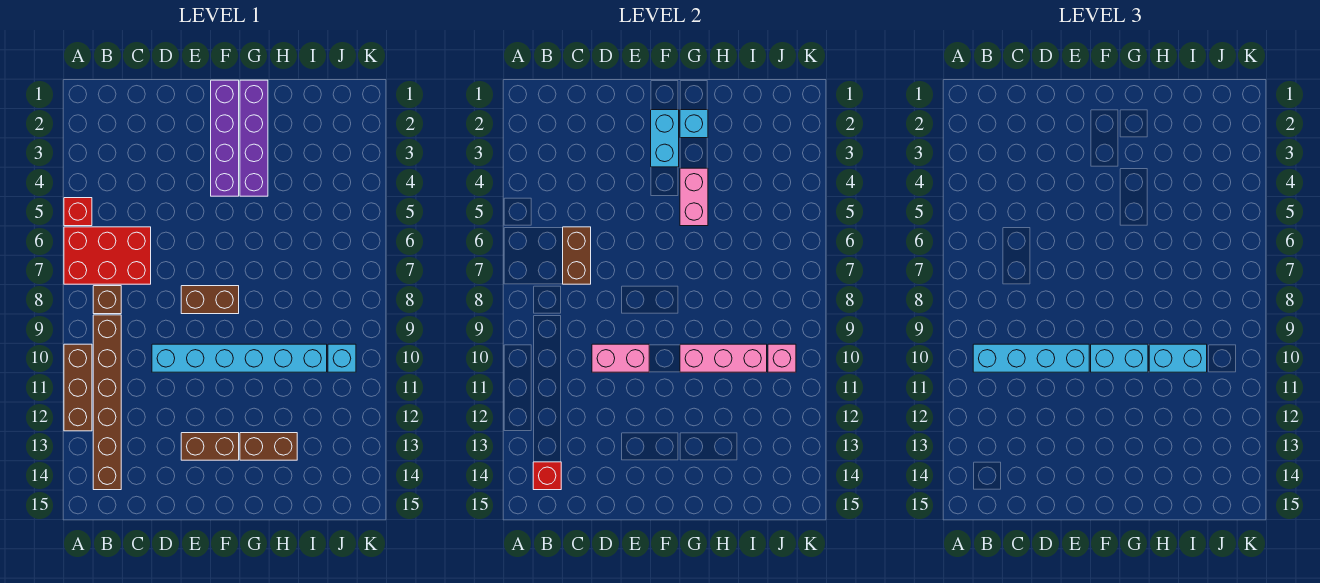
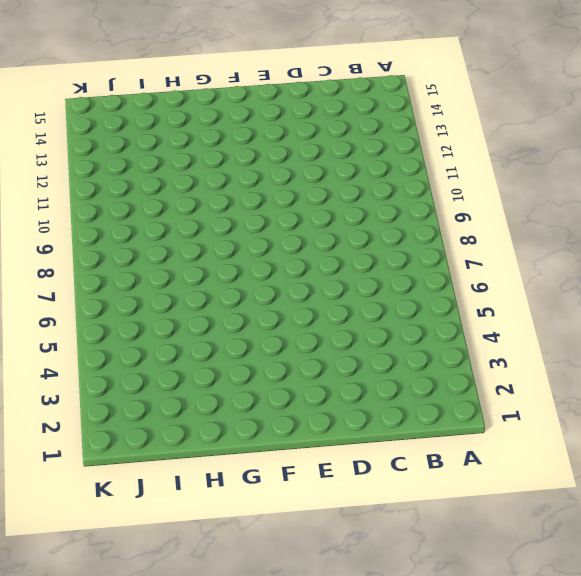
none -> red brick A5 level 1
none -> red brick A6:C7 level 1
none -> brown brick A10:A12 level 1

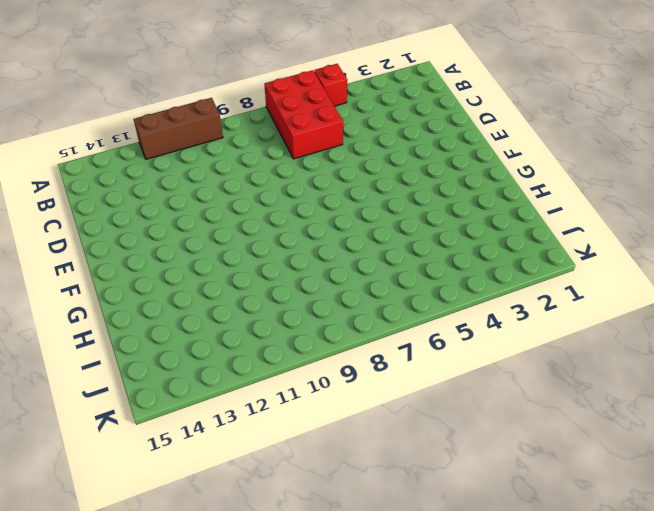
none -> brown brick B8 level 1
none -> brown brick B9:B14 level 1
none -> cyan brick D10:I10 level 1

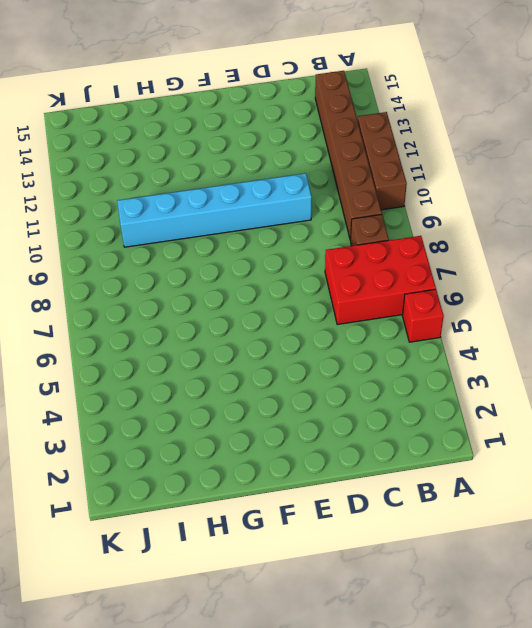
none -> brown brick E8:F8 level 1
none -> brown brick E13:F13 level 1
none -> purple brick F1:F4 level 1

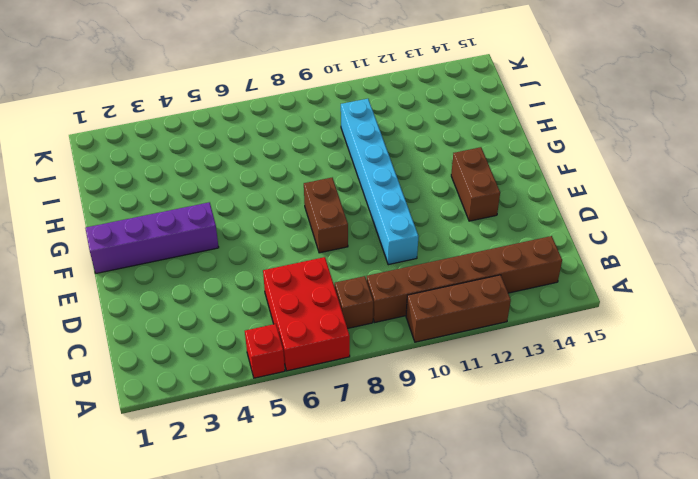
none -> purple brick G1:G4 level 1
none -> brown brick G13:H13 level 1
none -> cyan brick J10 level 1

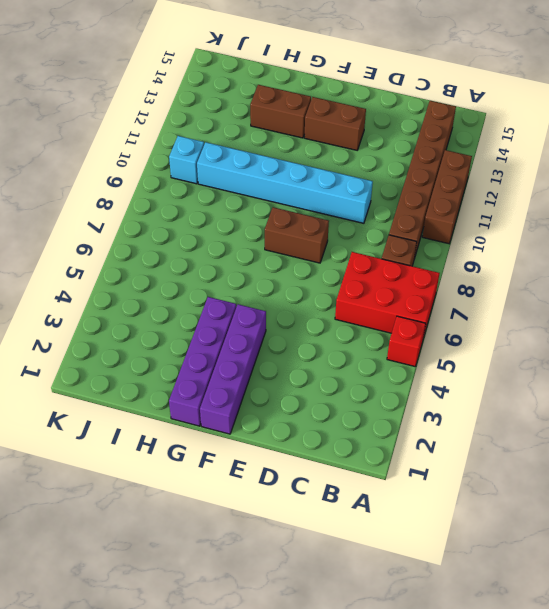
none -> red brick B14 level 2
none -> brown brick C6:C7 level 2
none -> pink brick D10:E10 level 2

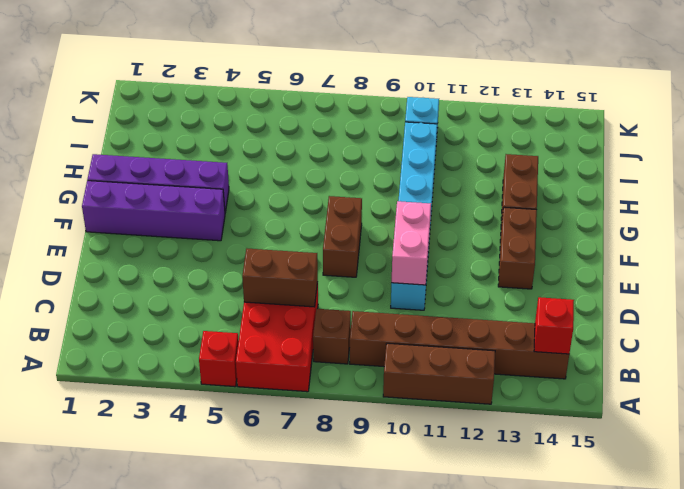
none -> cyan brick F2:F3 level 2
none -> cyan brick G2 level 2
none -> pink brick G4:G5 level 2

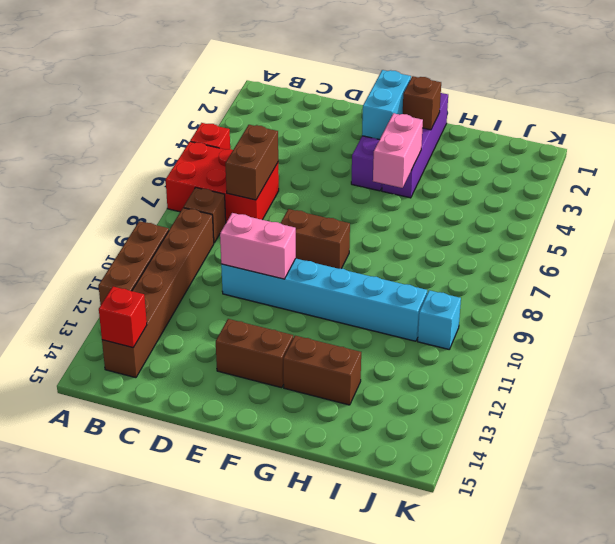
brown brick G2 level 2 -> cyan brick G2 level 2
none -> pink brick G10:I10 level 2
none -> pink brick J10 level 2
none -> cyan brick B10:E10 level 3

